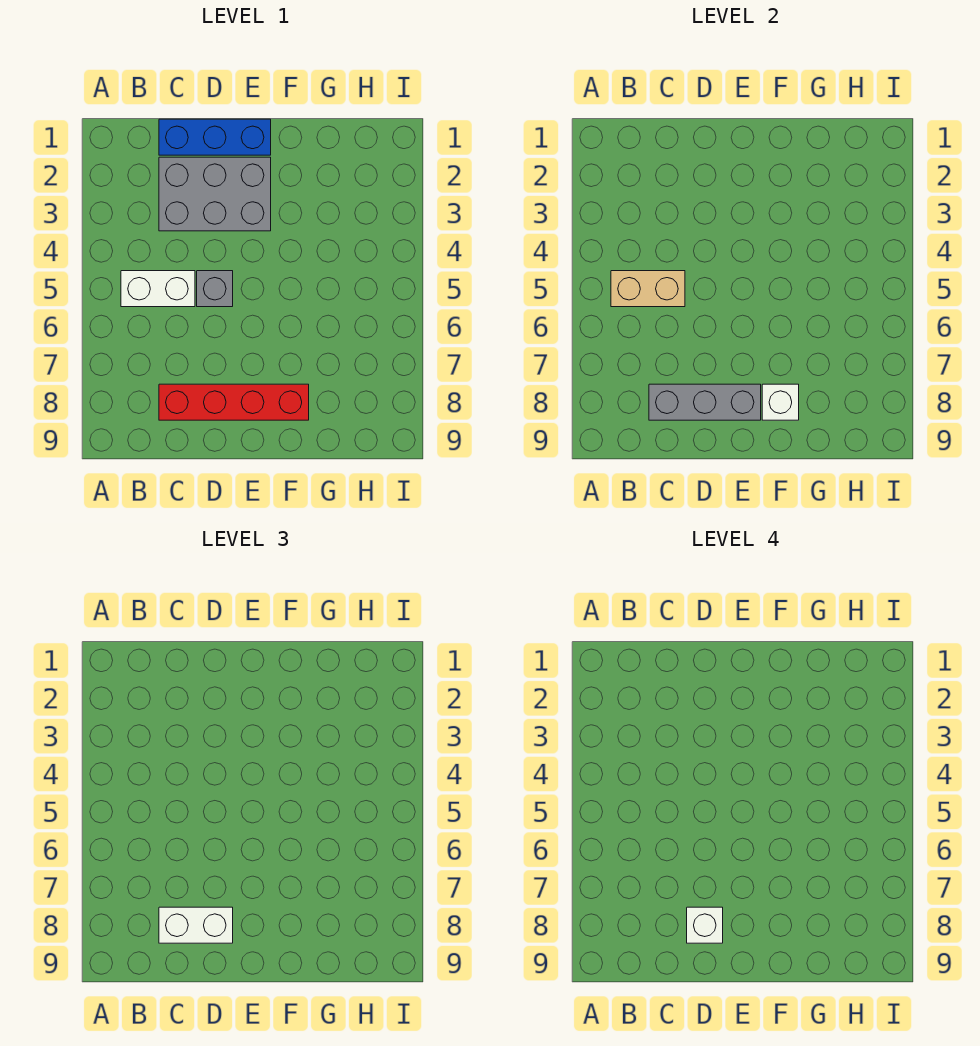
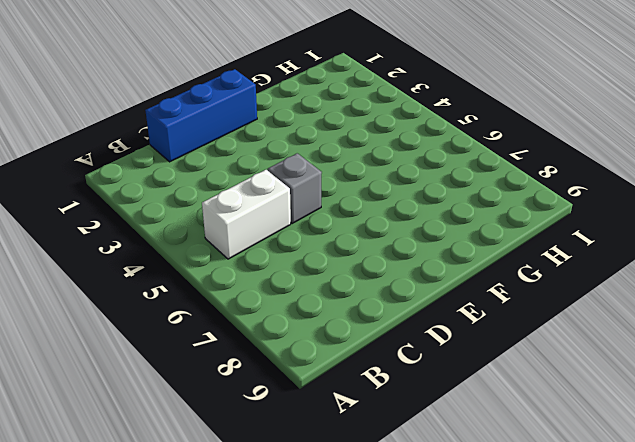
none -> grey brick C2:E3 level 1
none -> red brick C8:F8 level 1

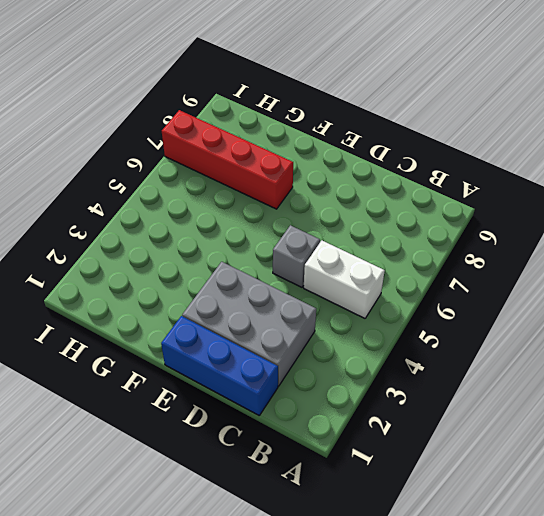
red brick F7:I7 level 1 -> red brick C8:F8 level 1
none -> tan brick B5:C5 level 2
none -> grey brick C8:E8 level 2

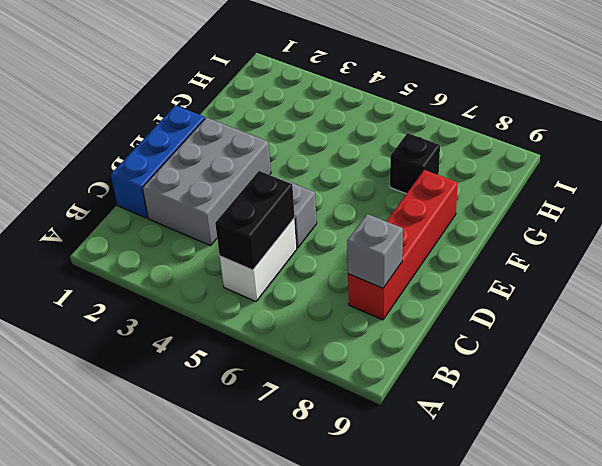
black brick B5:C5 level 2 -> tan brick B5:C5 level 2
grey brick C8 level 2 -> grey brick C8:E8 level 2
black brick G7 level 1 -> none
none -> white brick F8 level 2
none -> white brick C8:D8 level 3

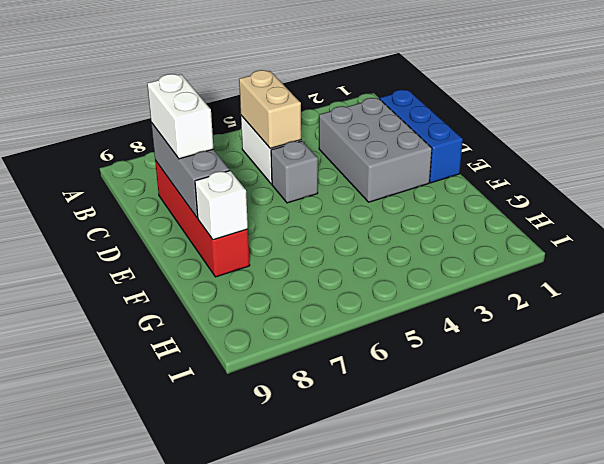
none -> white brick D8 level 4

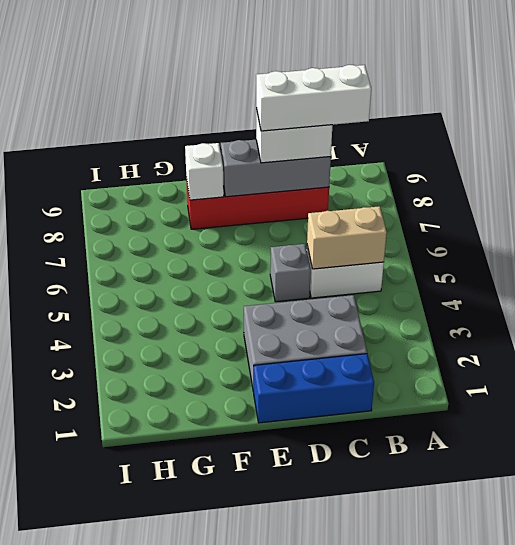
white brick B8:D8 level 4 -> white brick D8 level 4

